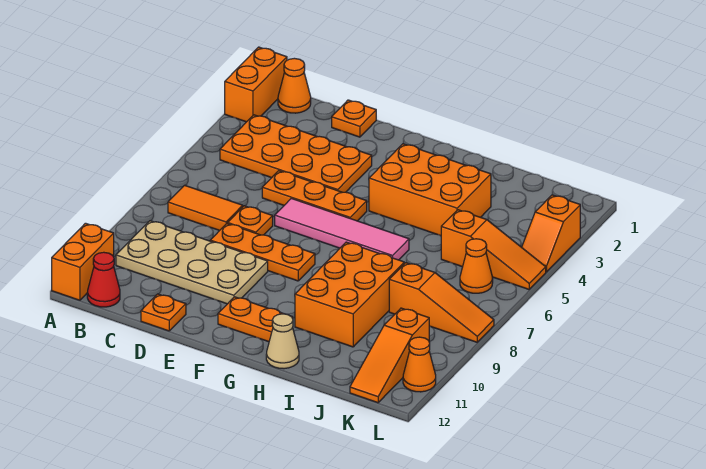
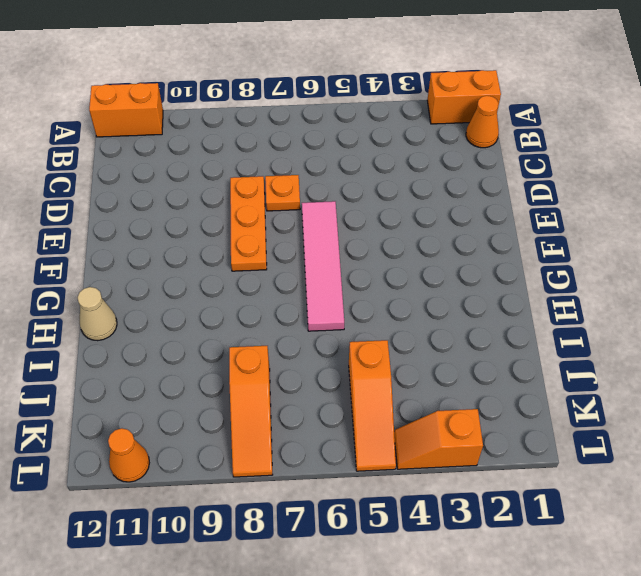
none -> orange plate B3:E4 level 1
none -> orange tile B7:C7 level 1
none -> tan plate B9:E10 level 1

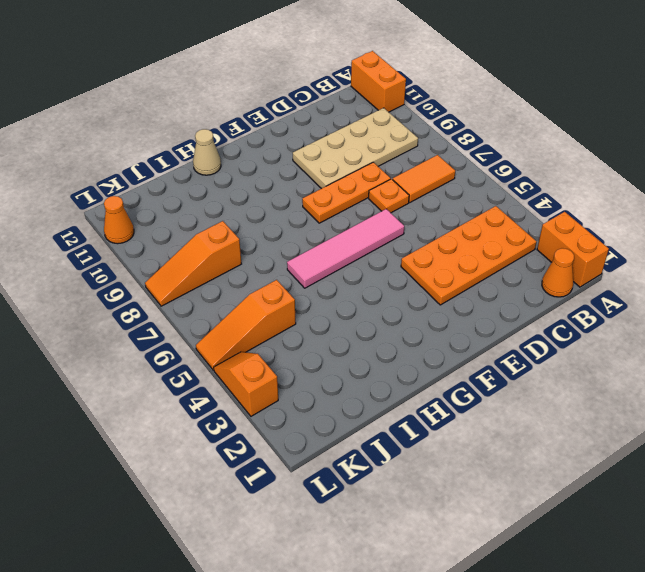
none -> red cone B12 level 1
none -> orange plate D1 level 1
none -> orange plate D5:F5 level 1

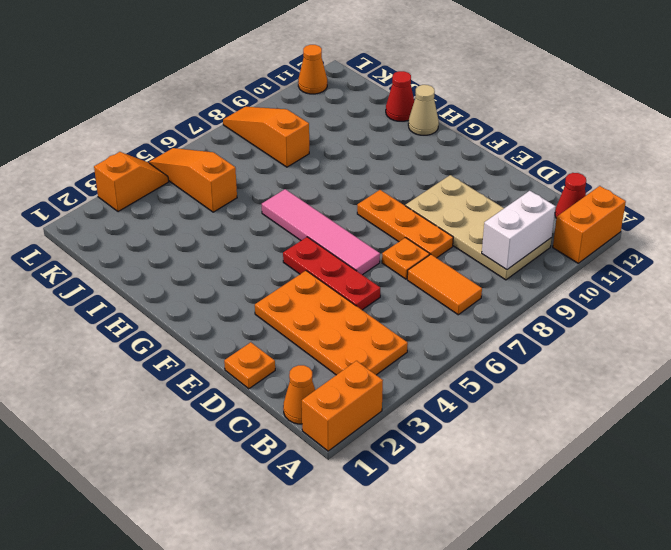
white brick B9:B10 level 2 -> none
red plate D5:F5 level 1 -> orange plate D5:F5 level 1
red cone I12 level 1 -> none
none -> orange plate D12 level 1
none -> orange plate F11:G11 level 1
none -> orange brick G3:I4 level 1

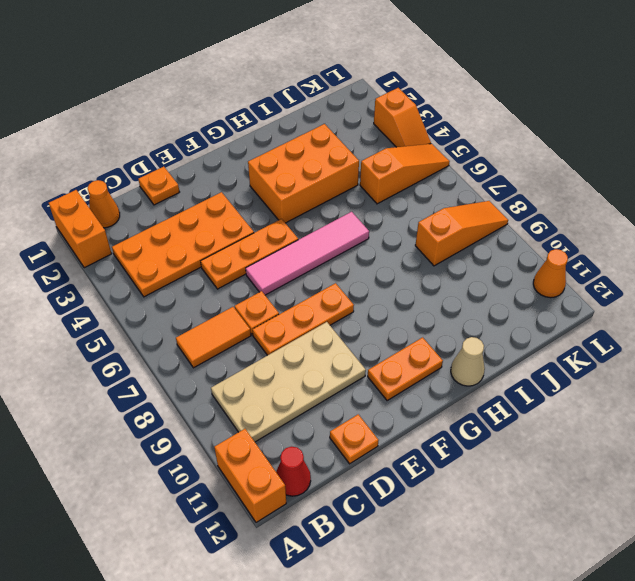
none -> orange brick H8:I10 level 1
none -> orange cone K6 level 1
none -> orange slope K10:K12 level 1 top 10

